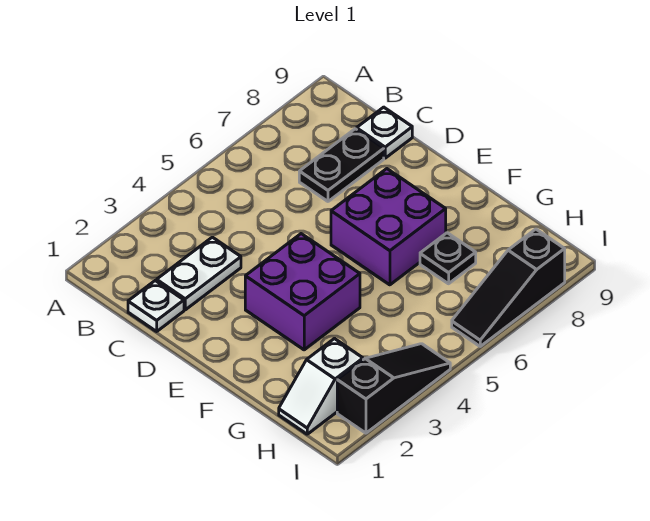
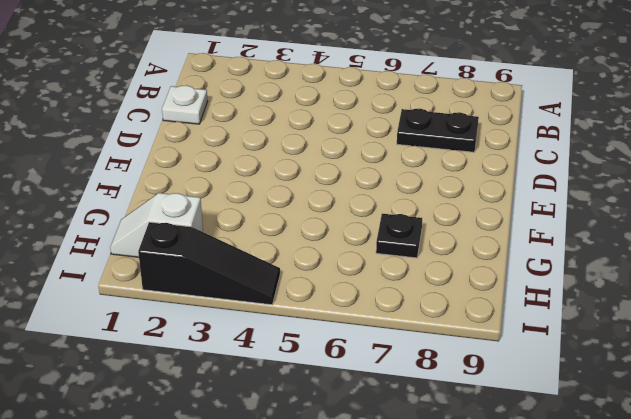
none -> white plate C2:C3 level 1
none -> white plate C9 level 1

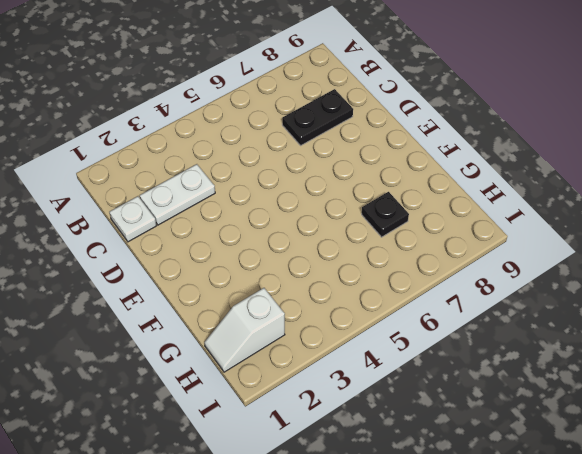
none -> white plate C9 level 1
none -> purple brick E3:F4 level 1

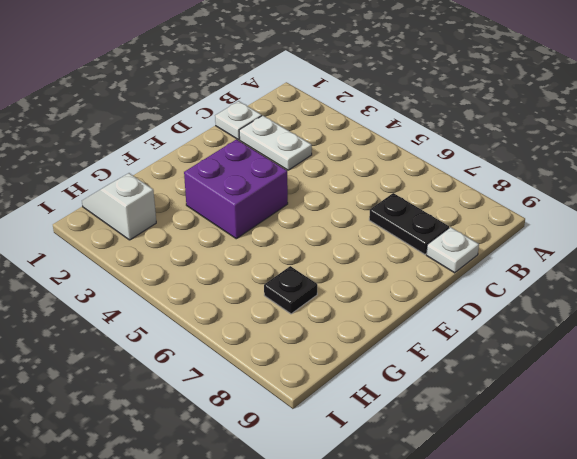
none -> purple brick E6:F7 level 1
none -> black slope I2:I4 level 1 top 2

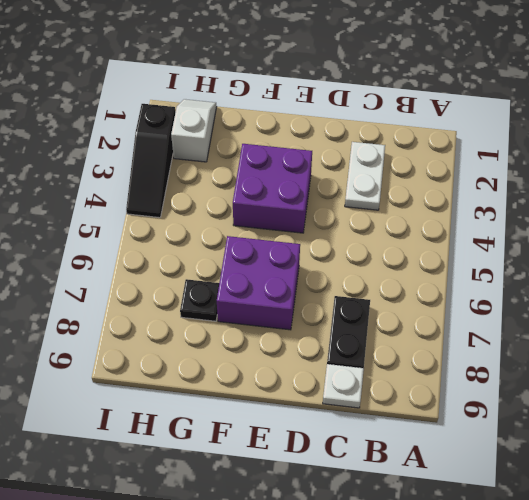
none -> white plate C1 level 1
none -> black slope I6:I8 level 1 top 8

